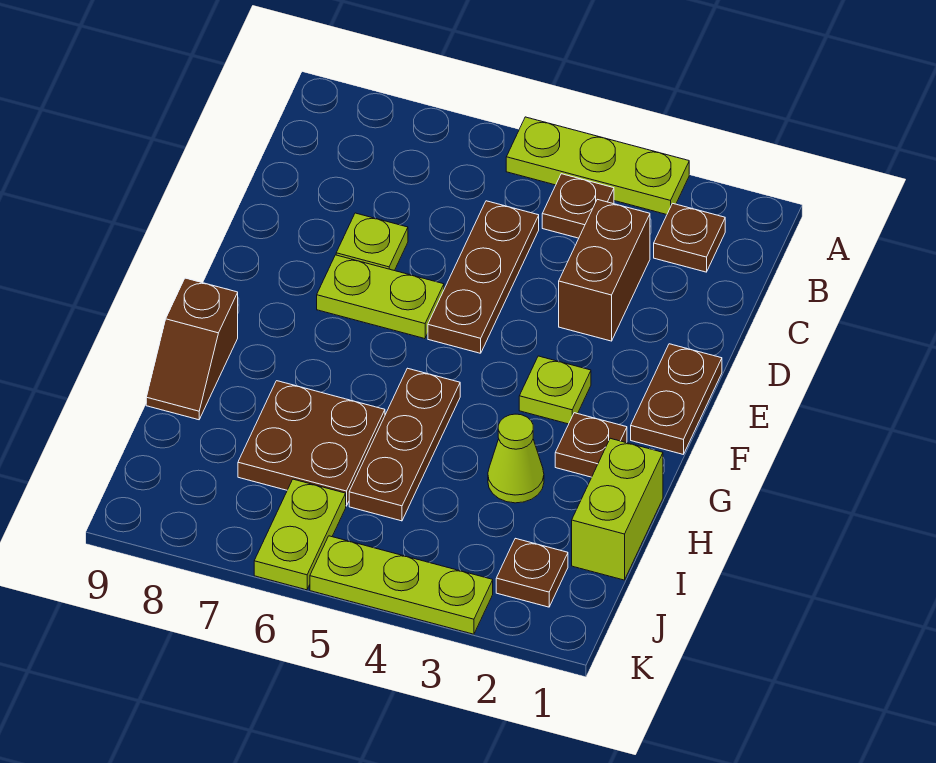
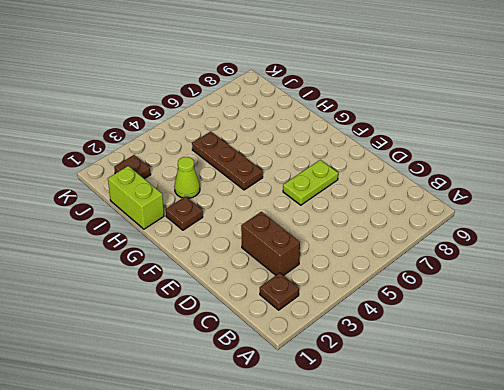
none -> lime plate A3:A5 level 1
none -> brown plate B4 level 1
none -> brown plate C5:E5 level 1

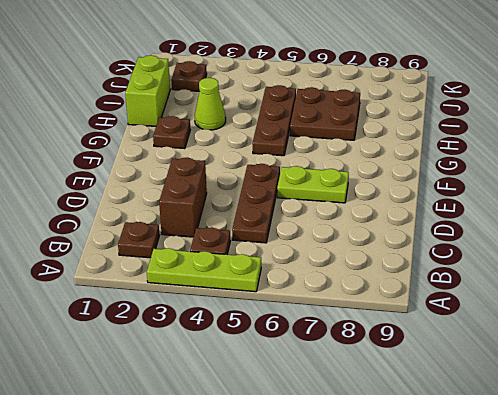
none -> lime plate D7 level 1
none -> brown plate E1:F1 level 1
none -> lime plate F3 level 1

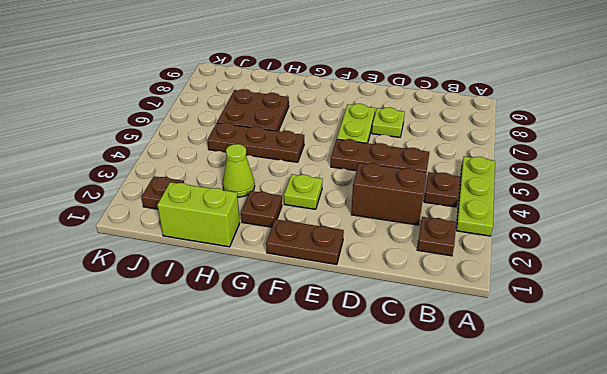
none -> brown slope G9:H9 level 1 top G
none -> lime plate J6:K6 level 1
none -> lime plate K3:K5 level 1

